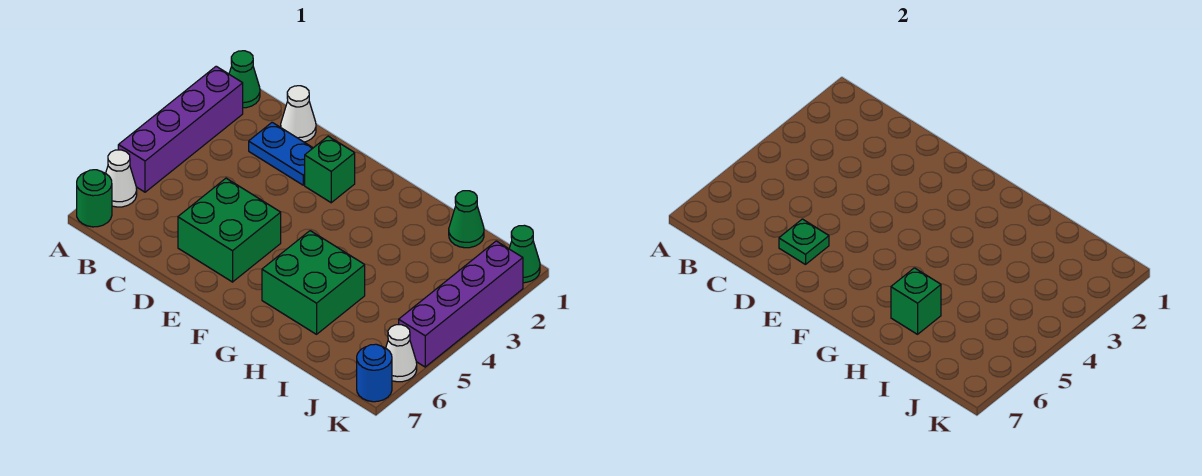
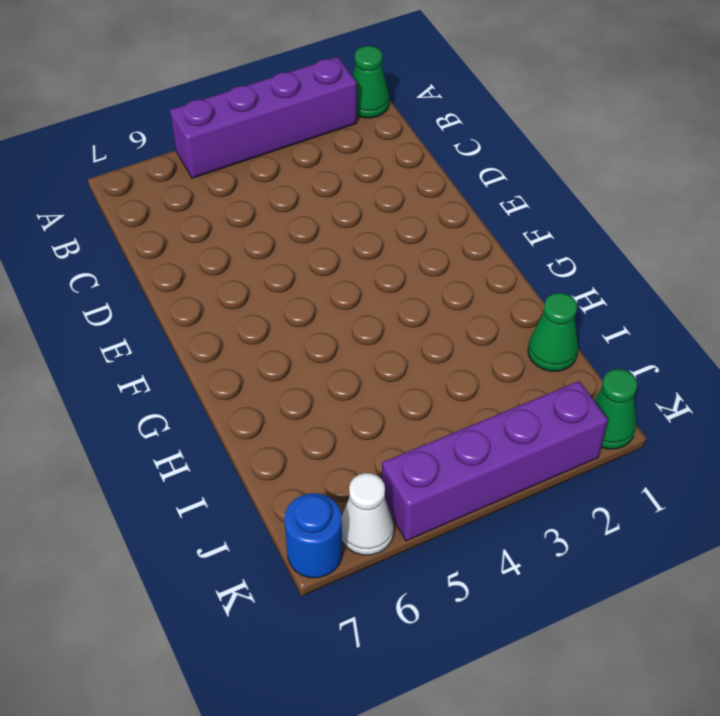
none -> white cone A6 level 1
none -> green round brick A7 level 1
none -> white cone C1 level 1

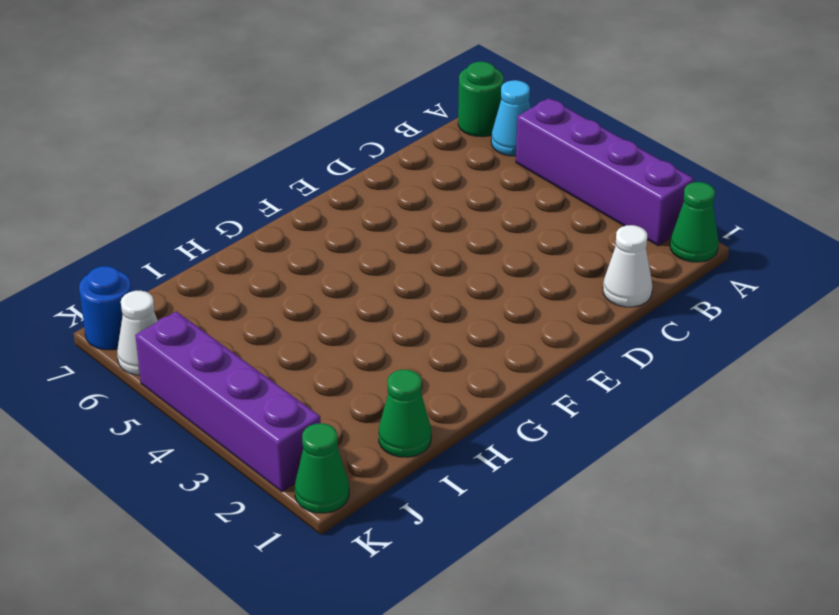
cyan cone A6 level 1 -> white cone A6 level 1
none -> blue plate C2:D2 level 1
none -> green brick D5:E6 level 1
none -> green brick E2 level 1

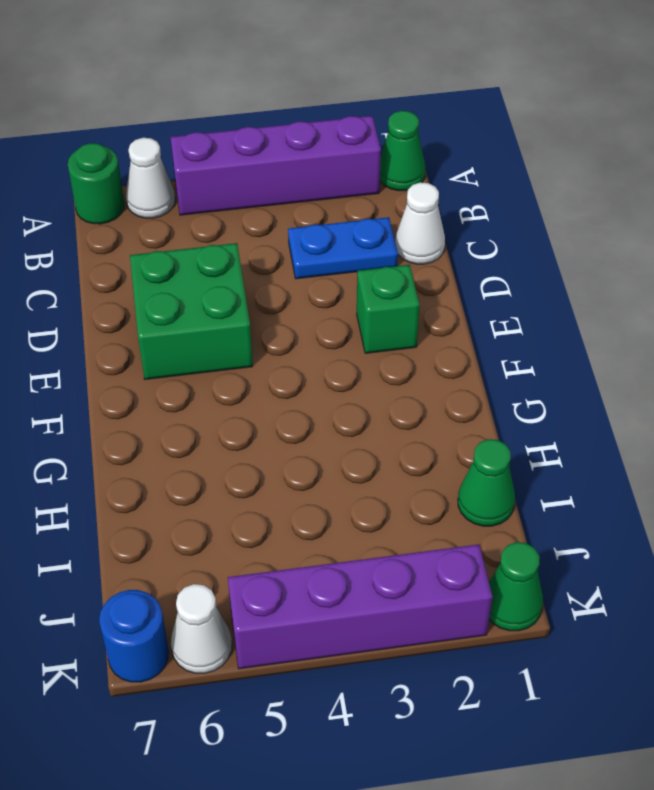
blue plate C2:C3 level 1 -> blue plate C2:D2 level 1
none -> green brick G5:H6 level 1
none -> green plate D6 level 2
none -> green brick H6 level 2

